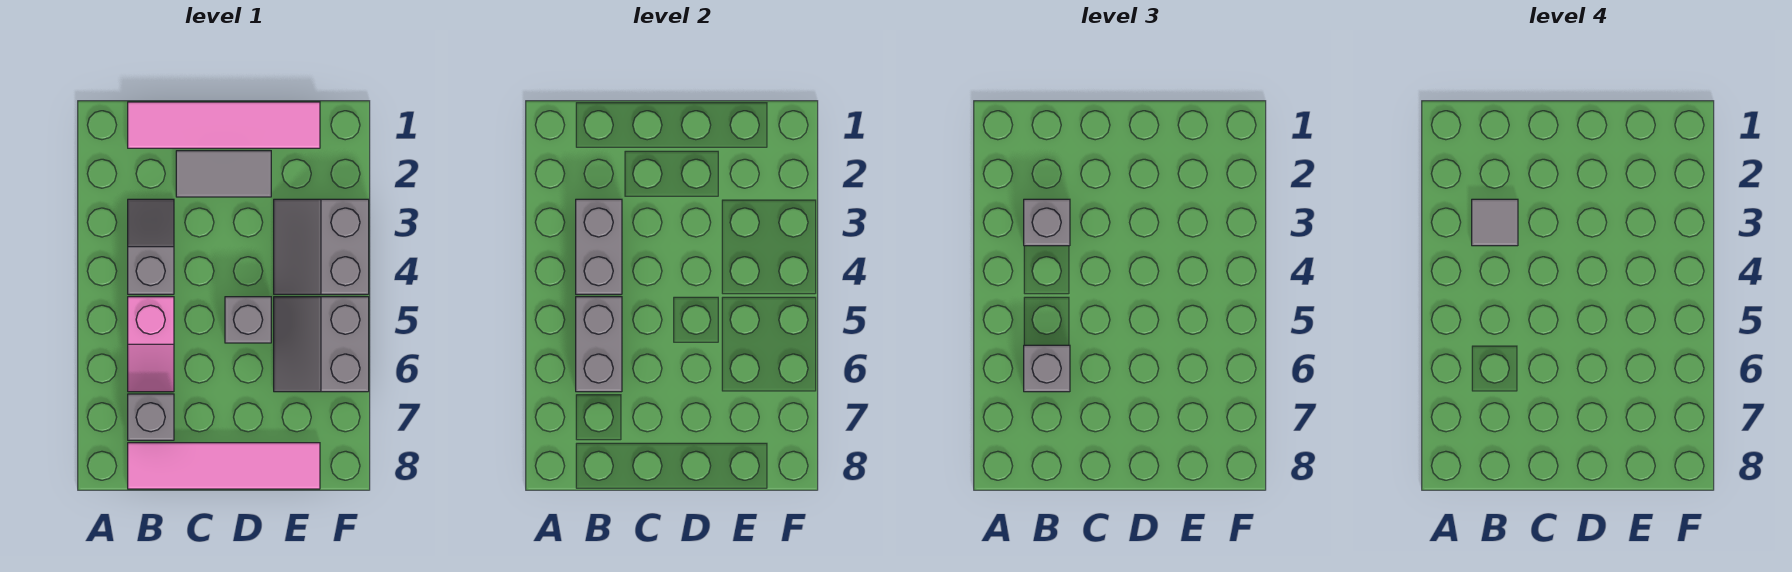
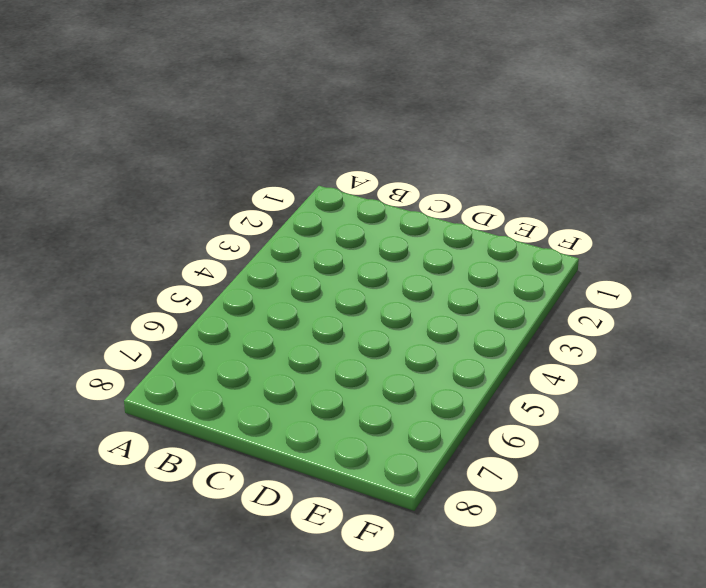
none -> pink tile B1:E1 level 1
none -> grey slope B3:B4 level 1 top 4
none -> pink slope B5:B6 level 1 top 5

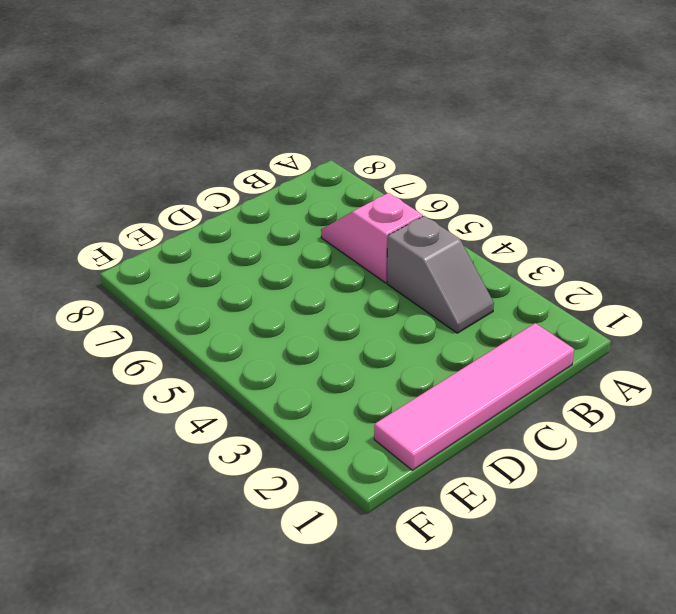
none -> grey brick B7 level 1
none -> pink tile B8:E8 level 1
none -> grey tile C2:D2 level 1

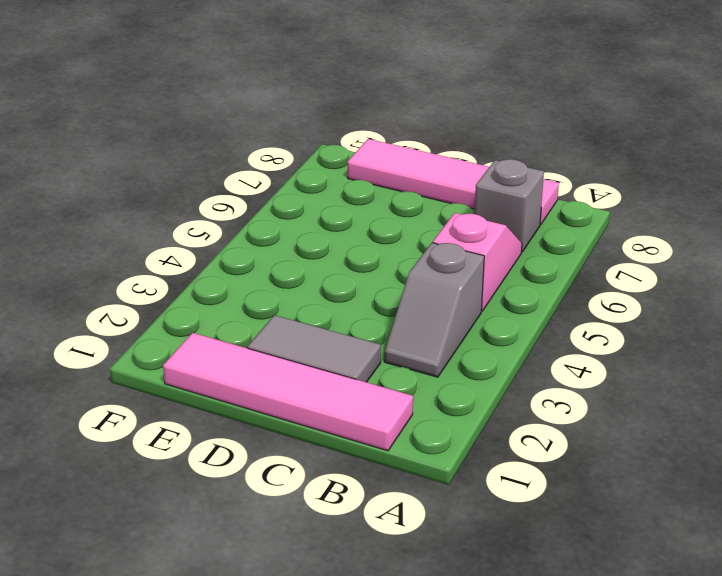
none -> grey brick D5 level 1
none -> grey slope E3:F4 level 1 top F
none -> grey slope E5:F6 level 1 top F

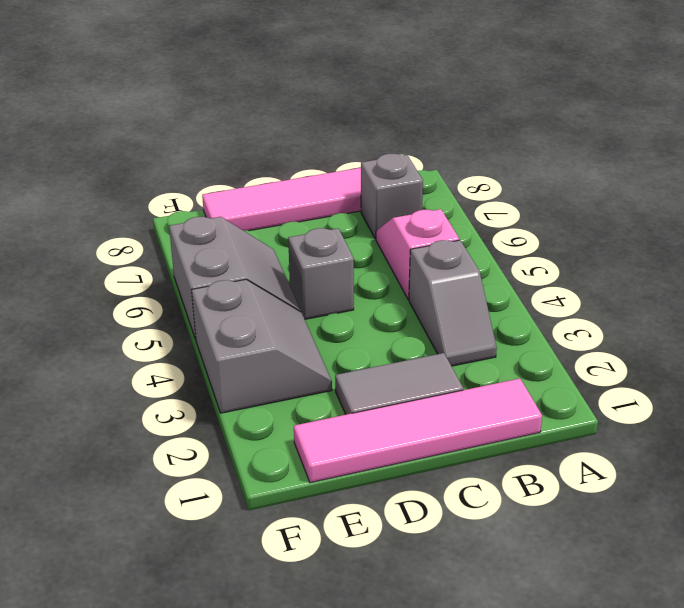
none -> grey brick B3:B4 level 2
none -> grey brick B5:B6 level 2
none -> grey brick B3 level 3

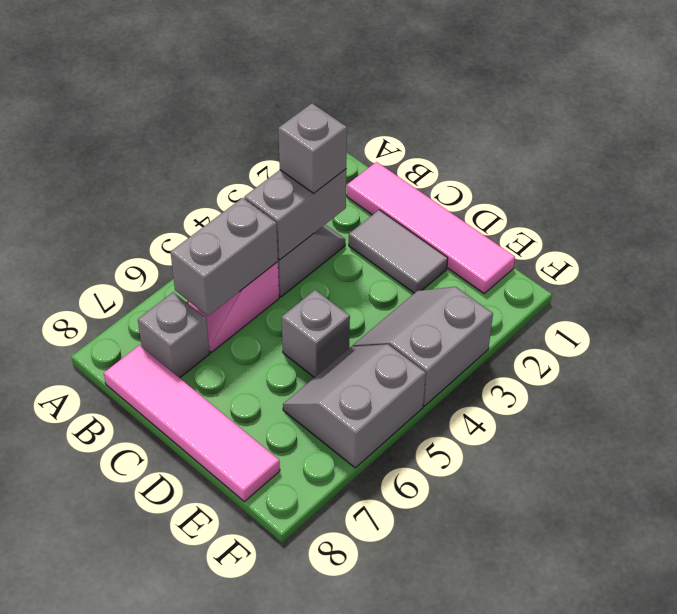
none -> grey brick B6 level 3
none -> grey tile B3 level 4

